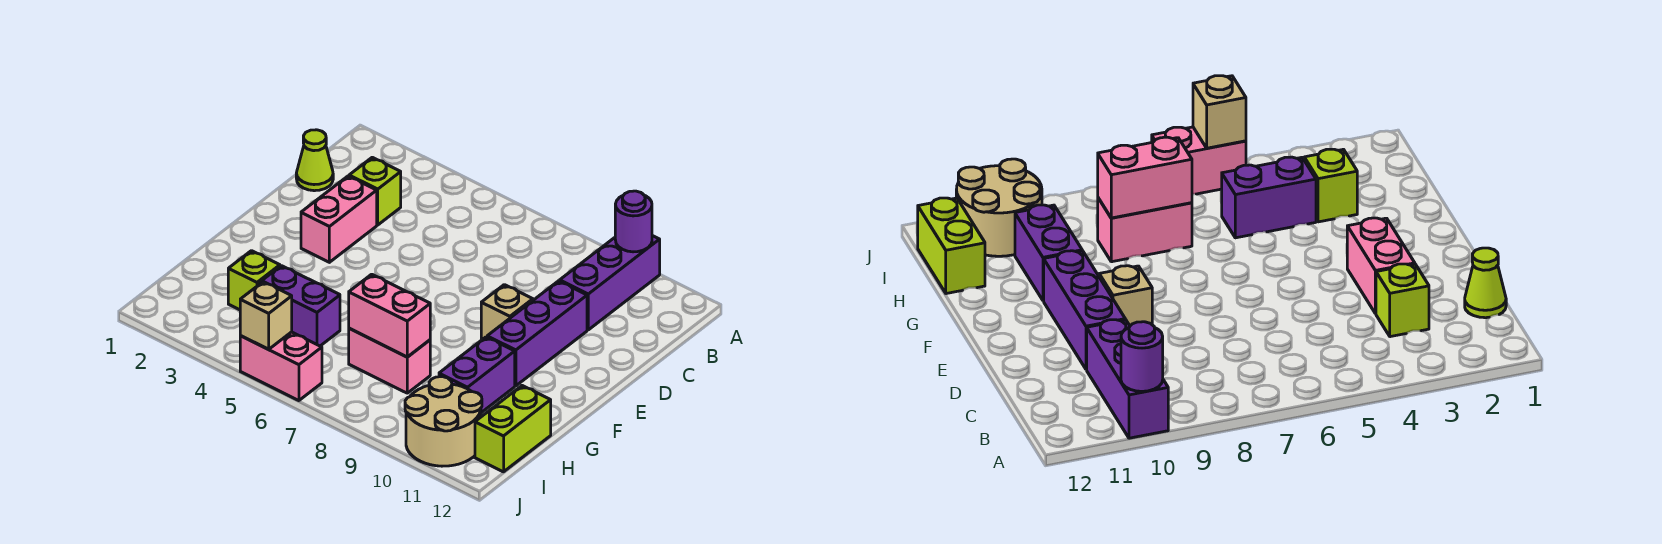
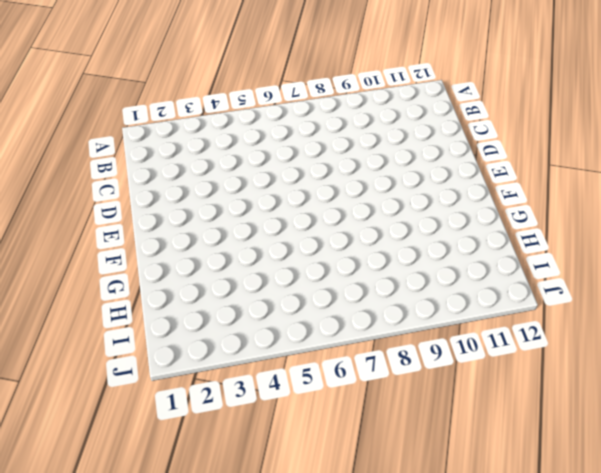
none -> purple brick A10:C10 level 1
none -> lime cone C1 level 1
none -> lime brick C3 level 1

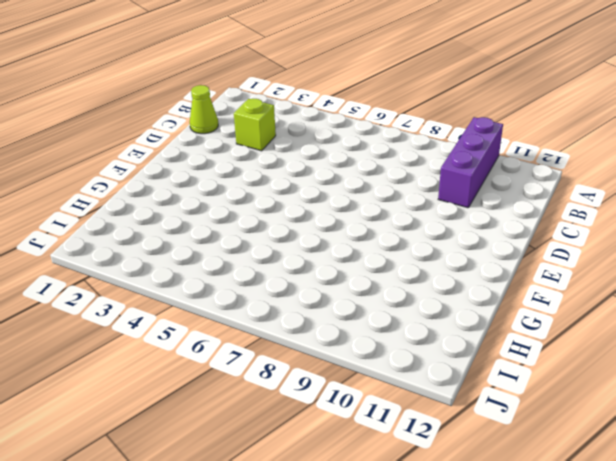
none -> pink brick D3:E3 level 1
none -> purple brick D10:F10 level 1
none -> tan brick E9 level 1

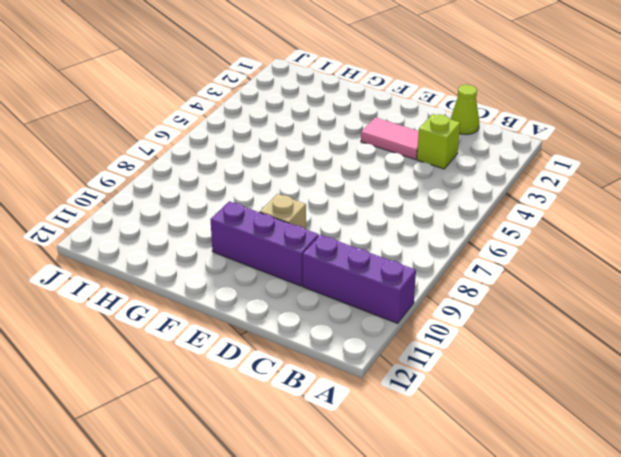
pink tile D3:E3 level 1 -> pink brick D3:E3 level 1
none -> purple brick G10:H10 level 1
none -> lime brick H3 level 1
none -> purple brick H4:H5 level 1

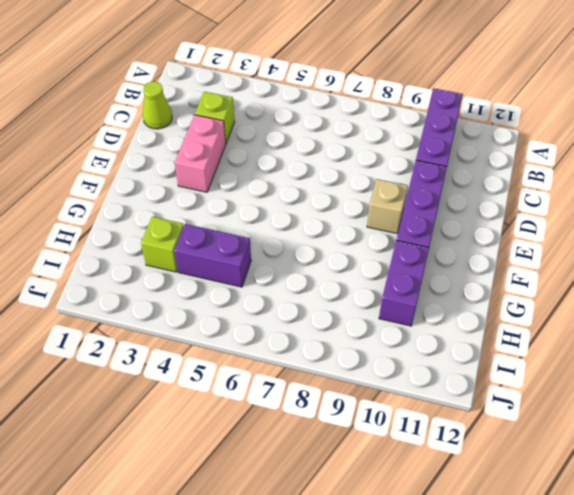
none -> pink brick H7:H8 level 1
none -> lime brick H12:I12 level 1
none -> tan round brick I10:J11 level 1

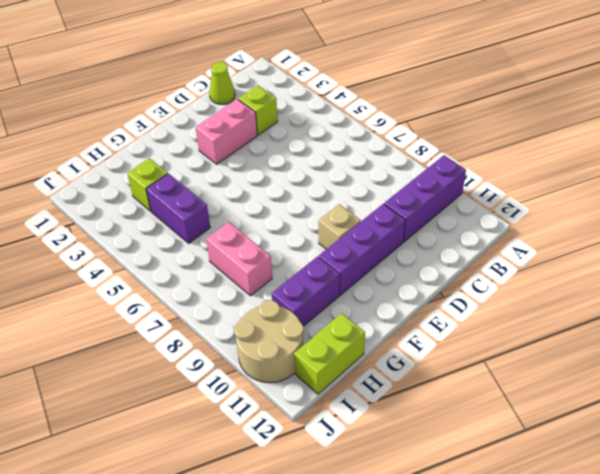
none -> pink brick J5:J6 level 1
none -> purple round brick A10 level 2
none -> pink brick H7:H8 level 2

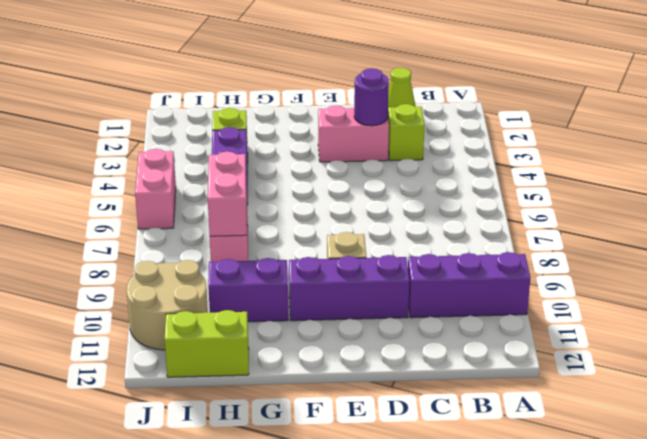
purple round brick D3 level 2 -> purple round brick A10 level 2
none -> tan brick J5 level 2

